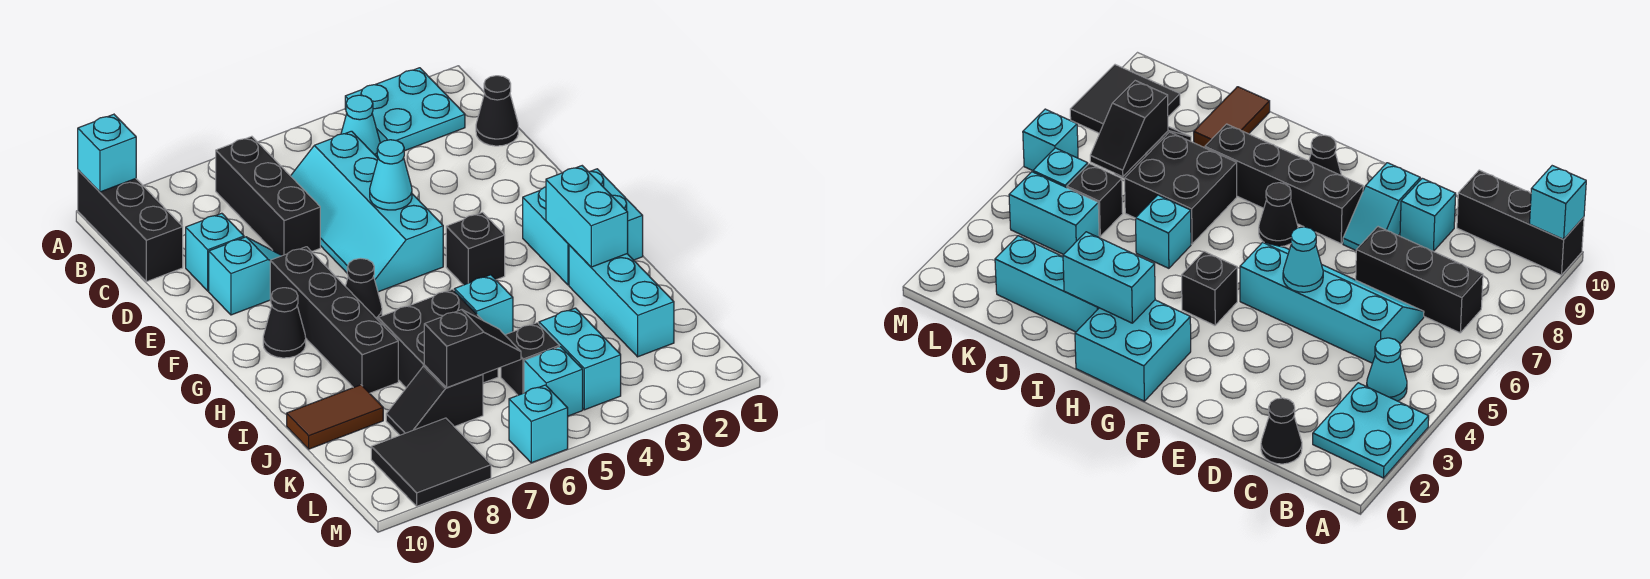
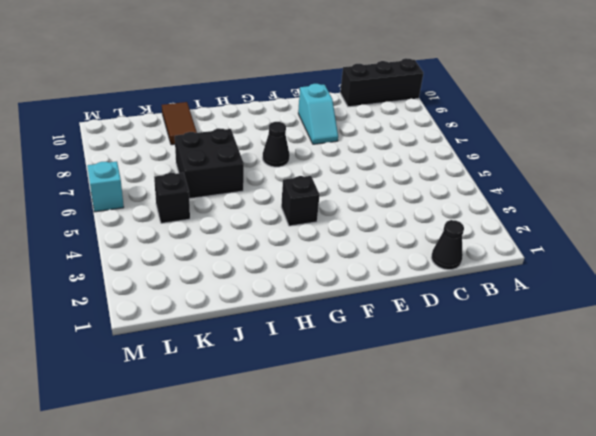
none -> cyan plate A2:B3 level 1
none -> cyan cone B4 level 1
none -> black brick B7:D7 level 1

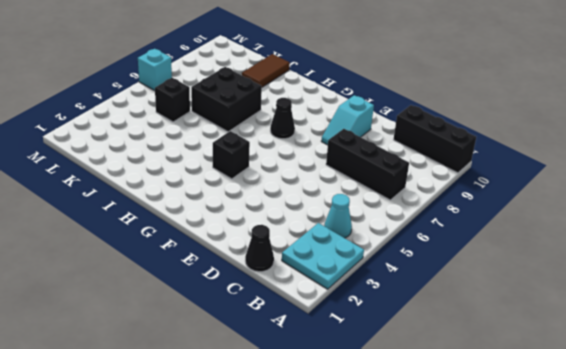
none -> cyan slope C5:F6 level 1 top 5
none -> cyan brick D9 level 1
none -> black brick F8:I8 level 1

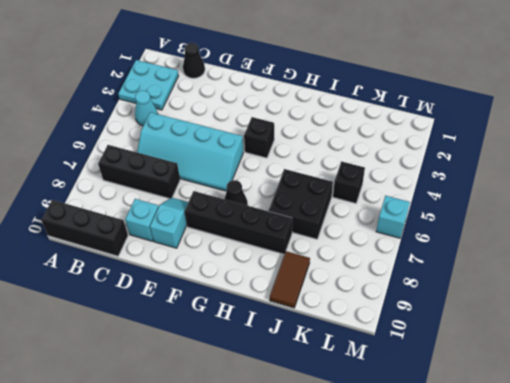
none -> cyan brick G1:H2 level 1
none -> black cone G9 level 1
none -> cyan brick I2:K2 level 1

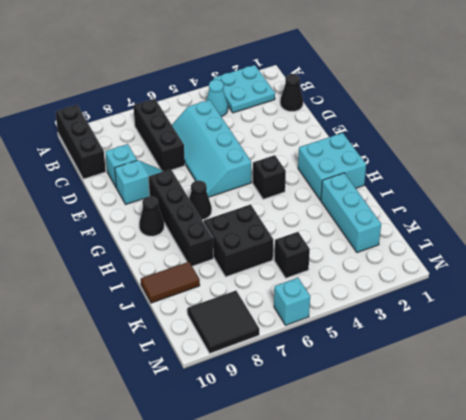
none -> cyan brick I5 level 1
none -> cyan brick K4:L4 level 1
none -> black slope K7:K8 level 1 top 7

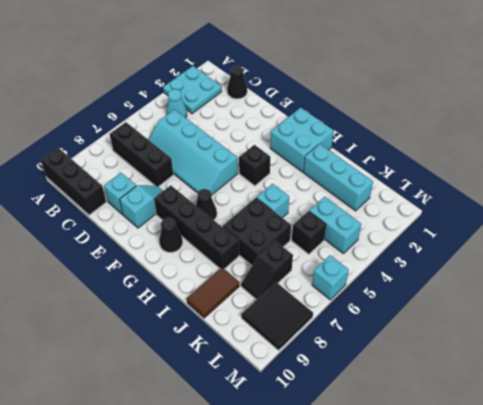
none -> cyan brick L5 level 1
none -> cyan brick A10 level 2
none -> cyan cone E5 level 2

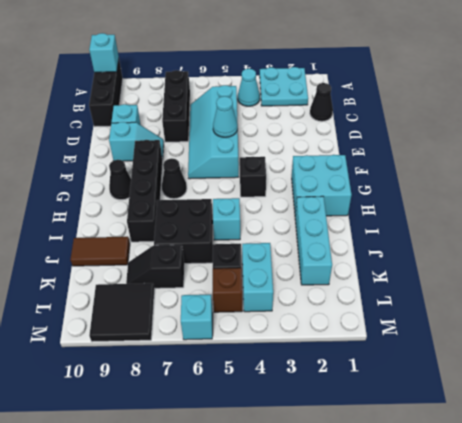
brown brick L5 level 1 -> cyan brick L5 level 1
none -> cyan brick H2:I2 level 2
none -> black slope K6:K7 level 2 top 7

